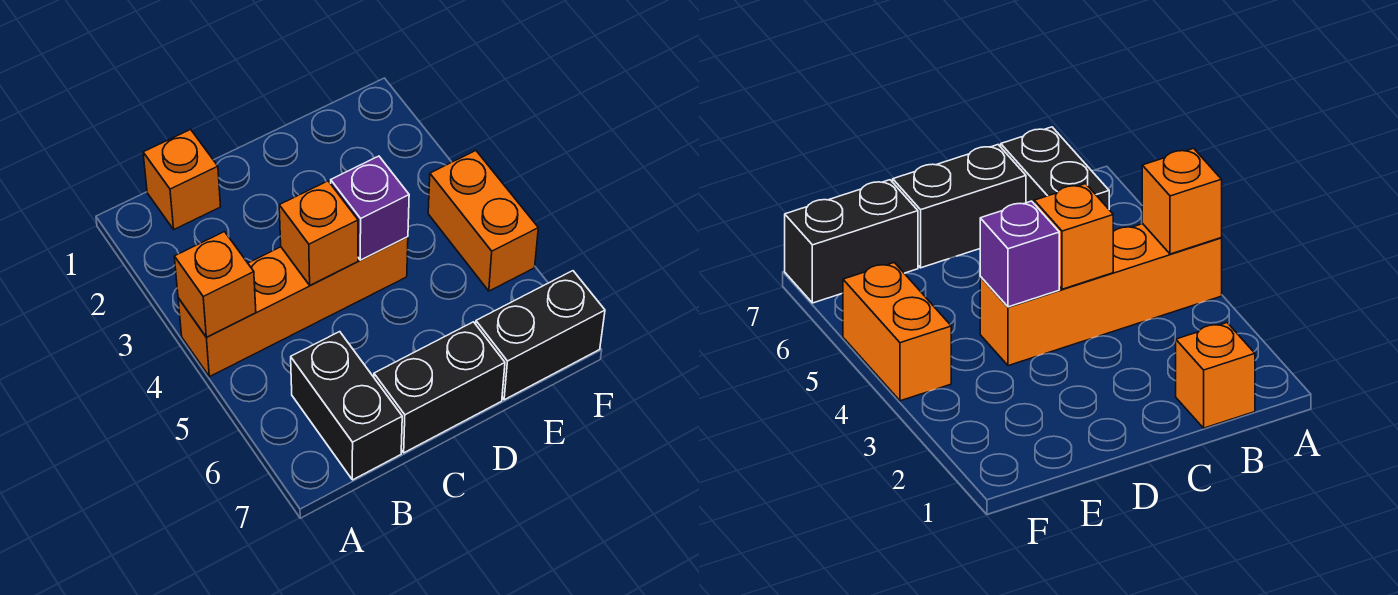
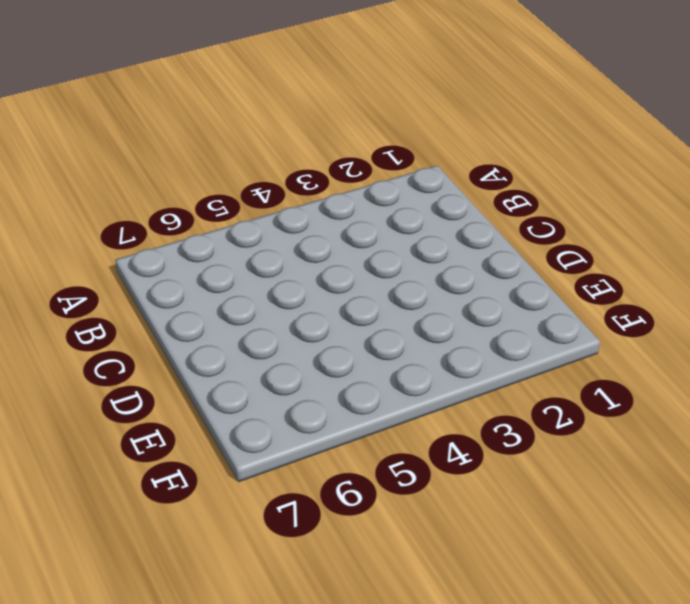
none -> orange brick A4:D4 level 1
none -> orange brick B1 level 1

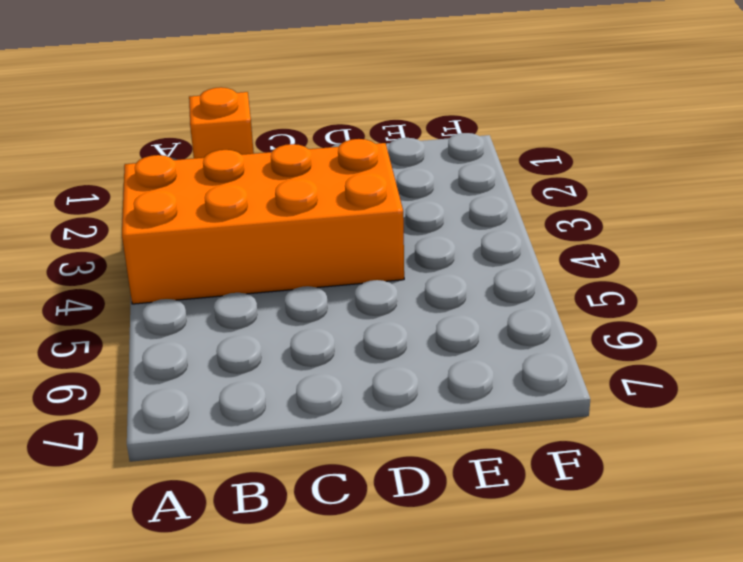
orange brick A3:D4 level 1 -> orange brick A4:D4 level 1
none -> black brick B6:B7 level 1
none -> black brick C7:D7 level 1

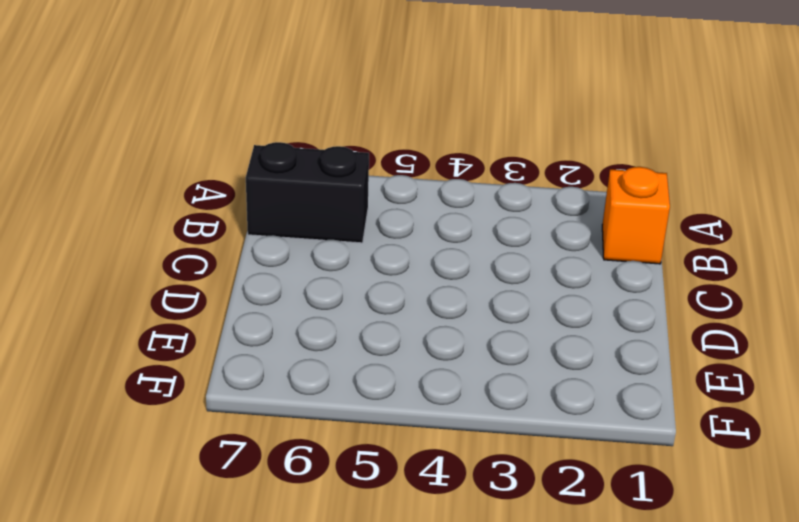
none -> orange brick A4:D4 level 1
none -> black brick C7:D7 level 1

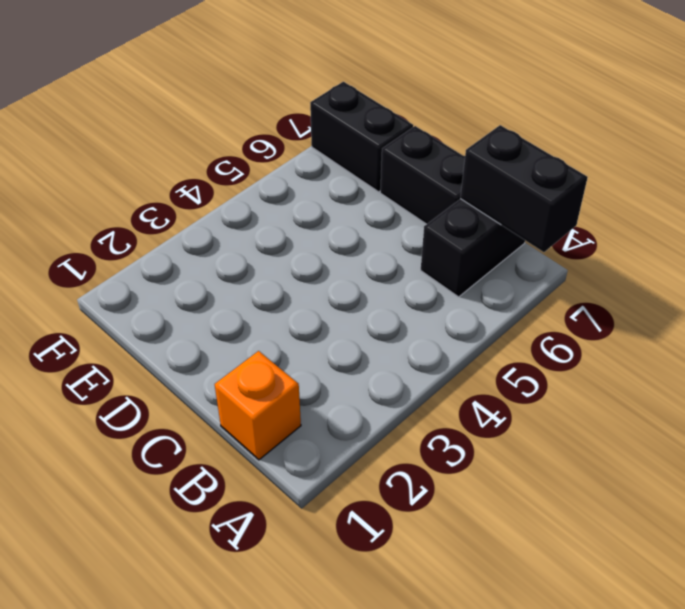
black brick A7:B7 level 2 -> none
none -> orange brick A4:D4 level 1
none -> orange brick F4:F5 level 1

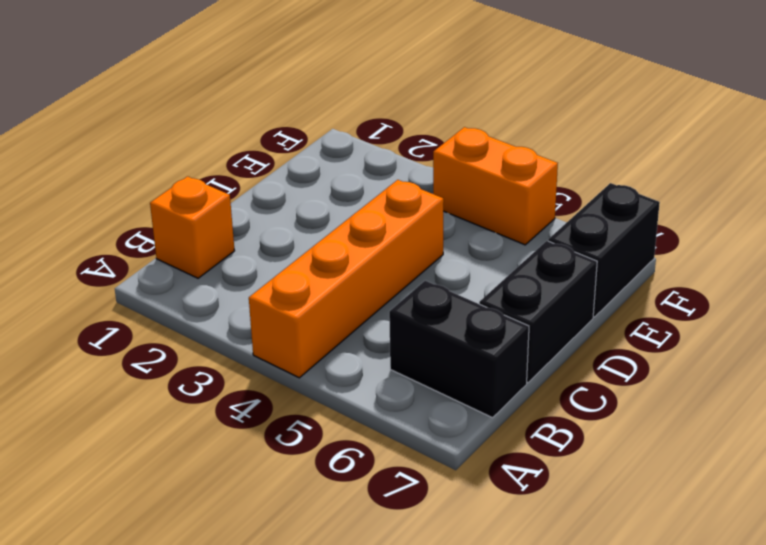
none -> orange brick A4 level 2
none -> orange brick C4 level 2

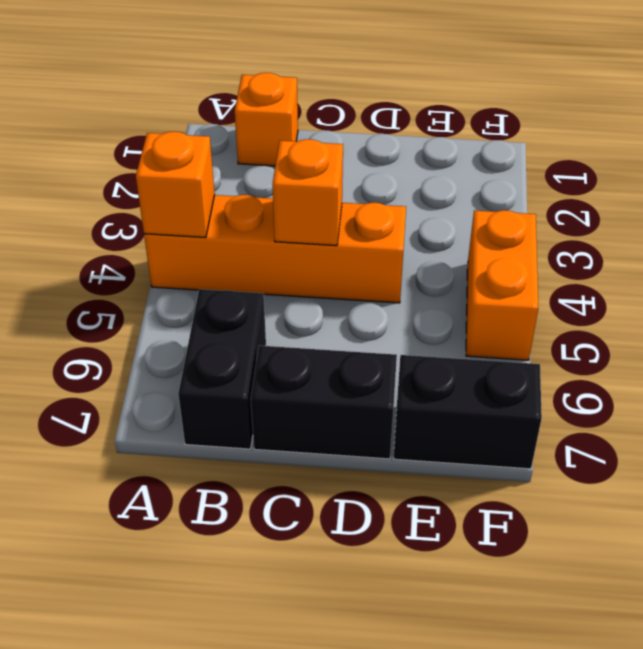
none -> purple brick D4 level 2

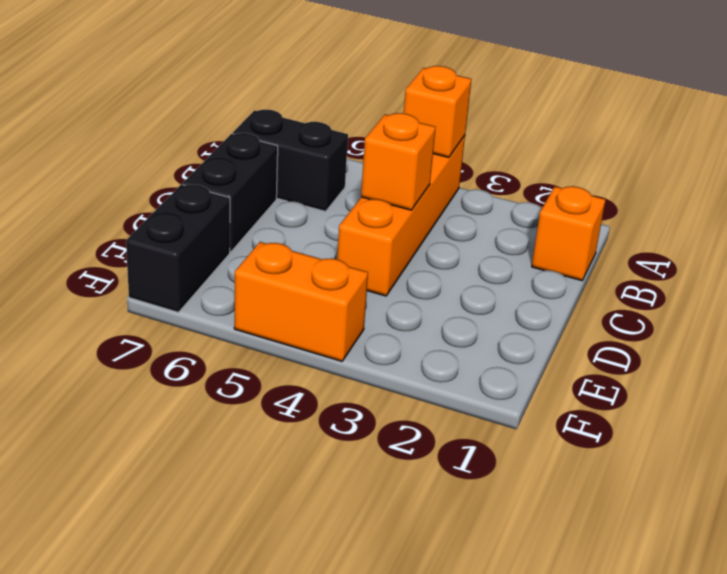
none -> purple brick D4 level 2

